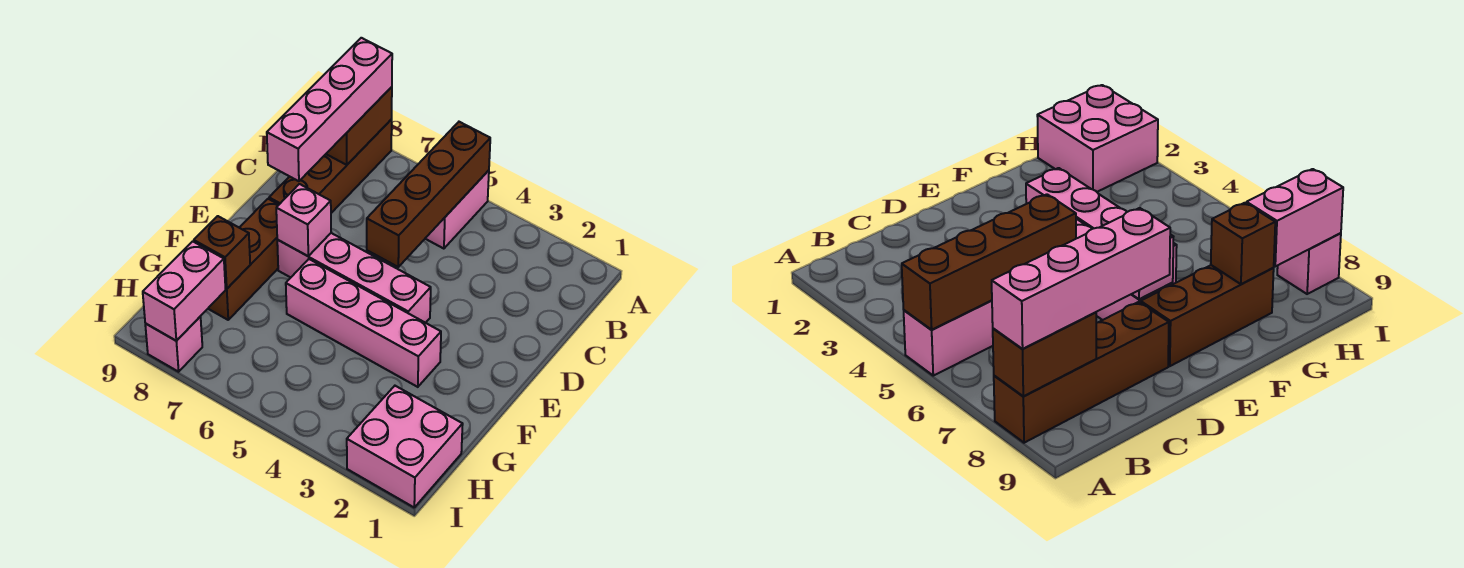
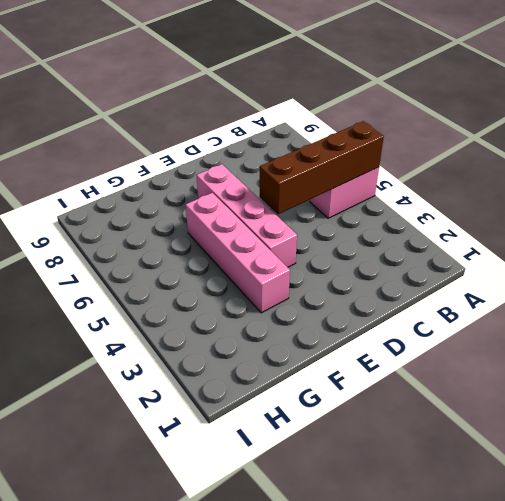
none -> brown brick A8:D8 level 1
none -> brown brick E8:G8 level 1
none -> pink brick H1:I2 level 1

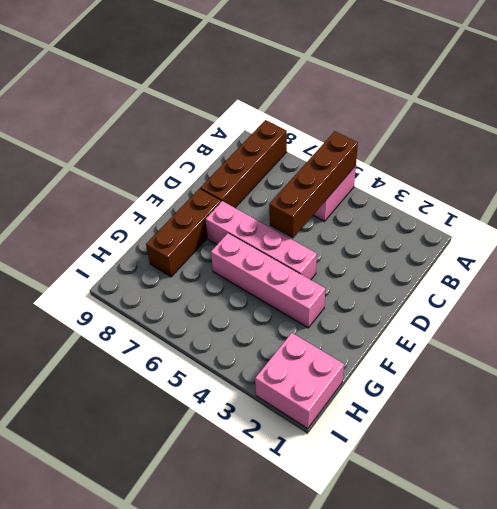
none -> pink brick I8 level 1
none -> brown brick A8:B8 level 2
none -> pink brick E7 level 2

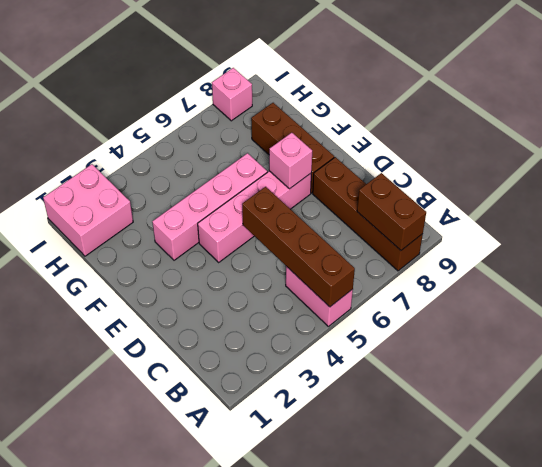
none -> brown brick G8 level 2
none -> pink brick H8:I8 level 2
none -> pink brick A8:D8 level 3

